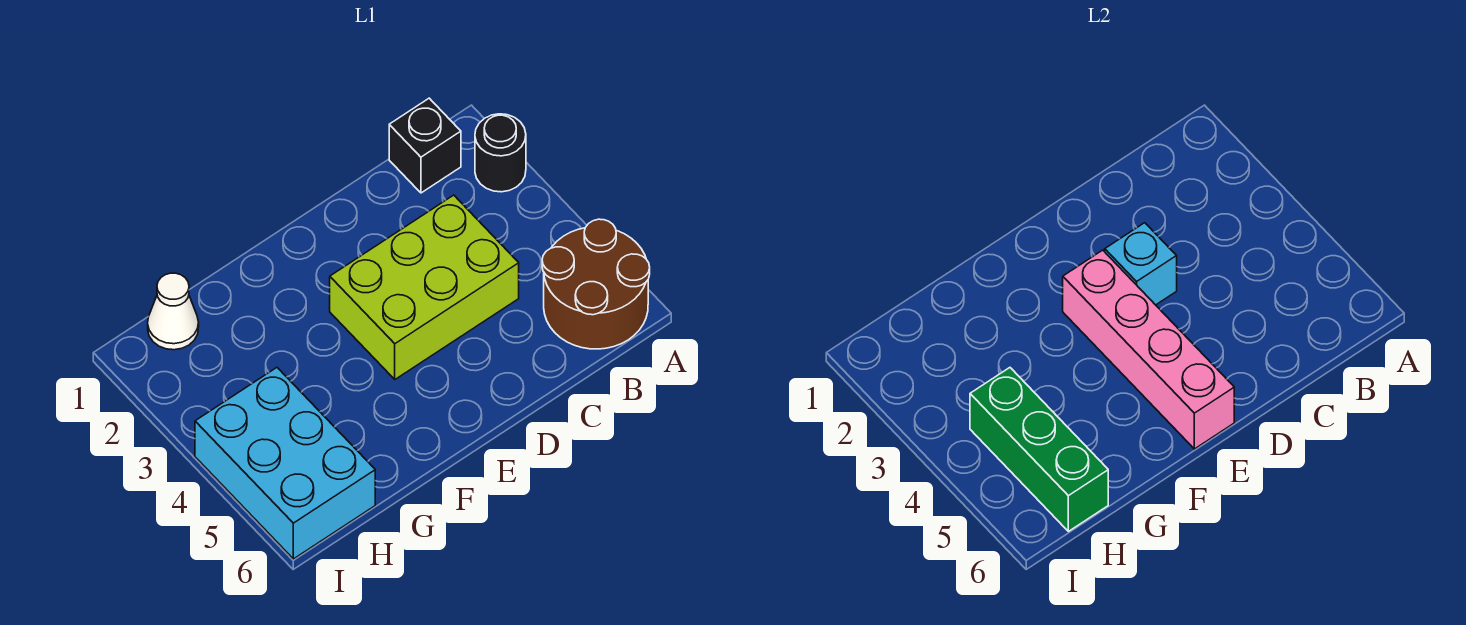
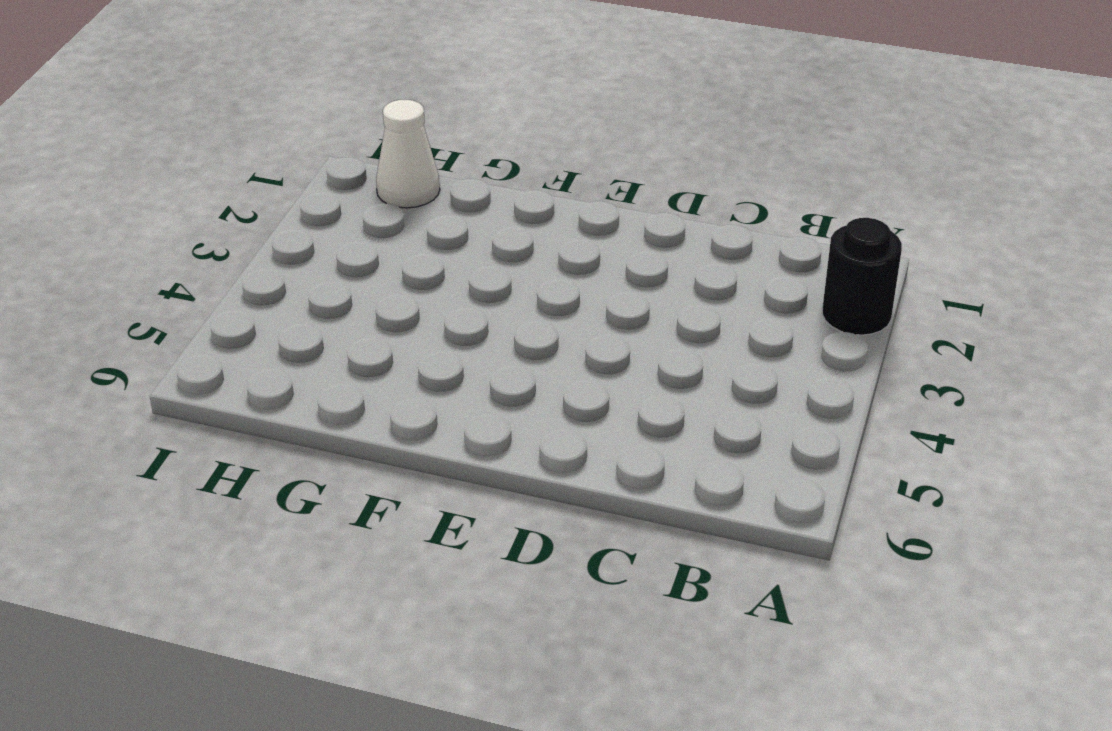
none -> brown round brick A5:B6 level 1
none -> black brick B1 level 1

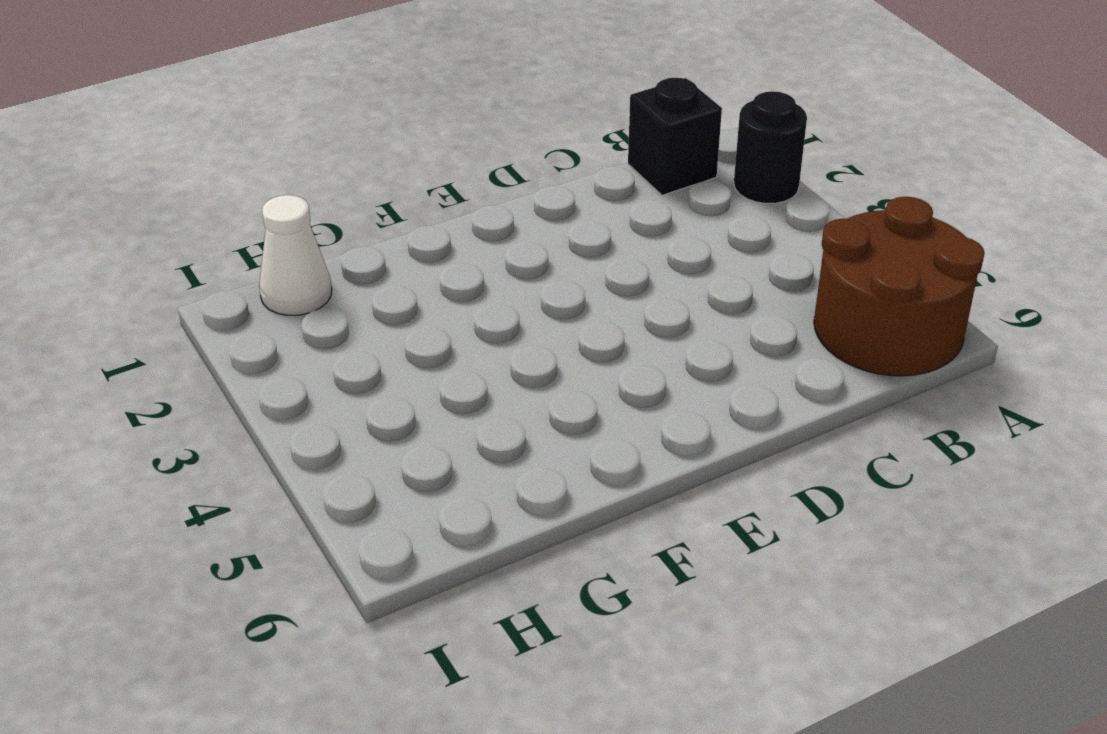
none -> lime brick C3:E4 level 1
none -> cyan brick H4:I6 level 1

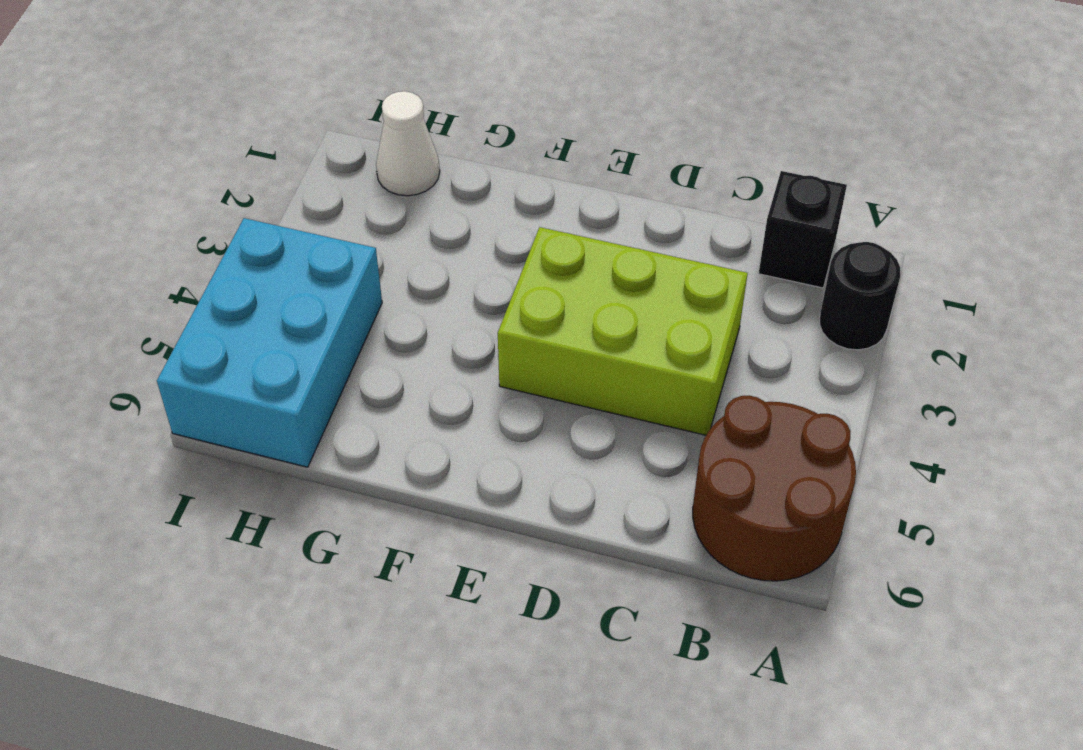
none -> cyan brick D3 level 2
none -> pink brick E3:E6 level 2

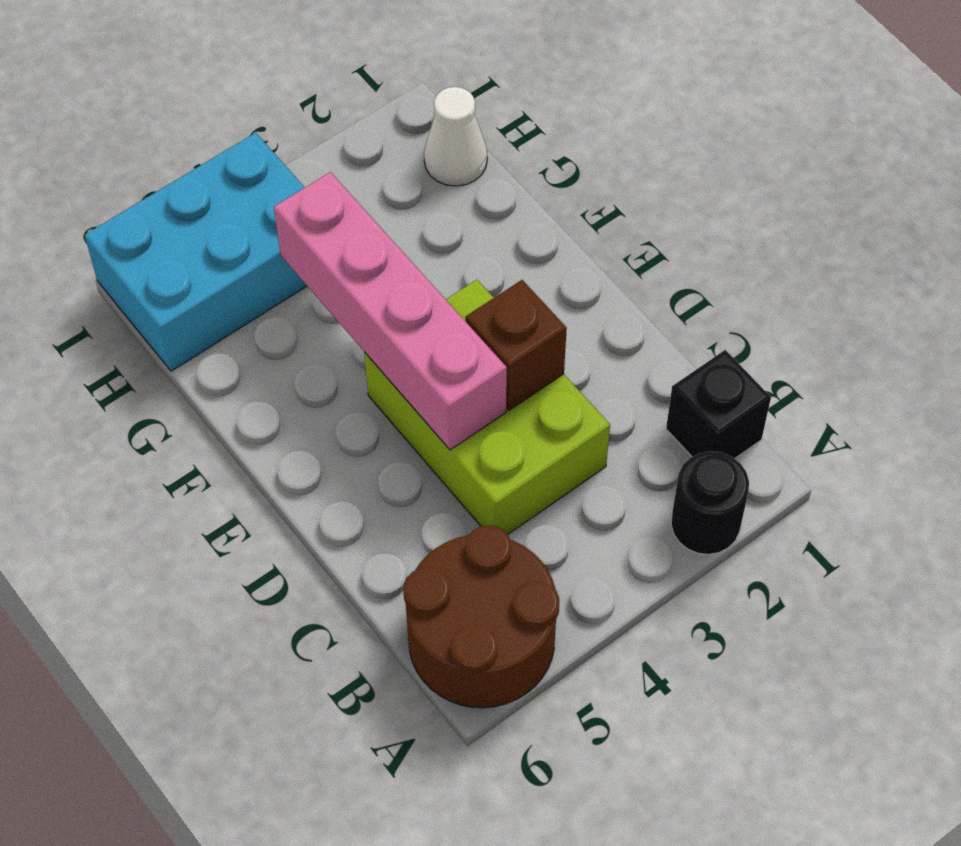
brown brick D3 level 2 -> cyan brick D3 level 2
pink brick D4:G4 level 2 -> pink brick E3:E6 level 2
none -> green brick H4:H6 level 2

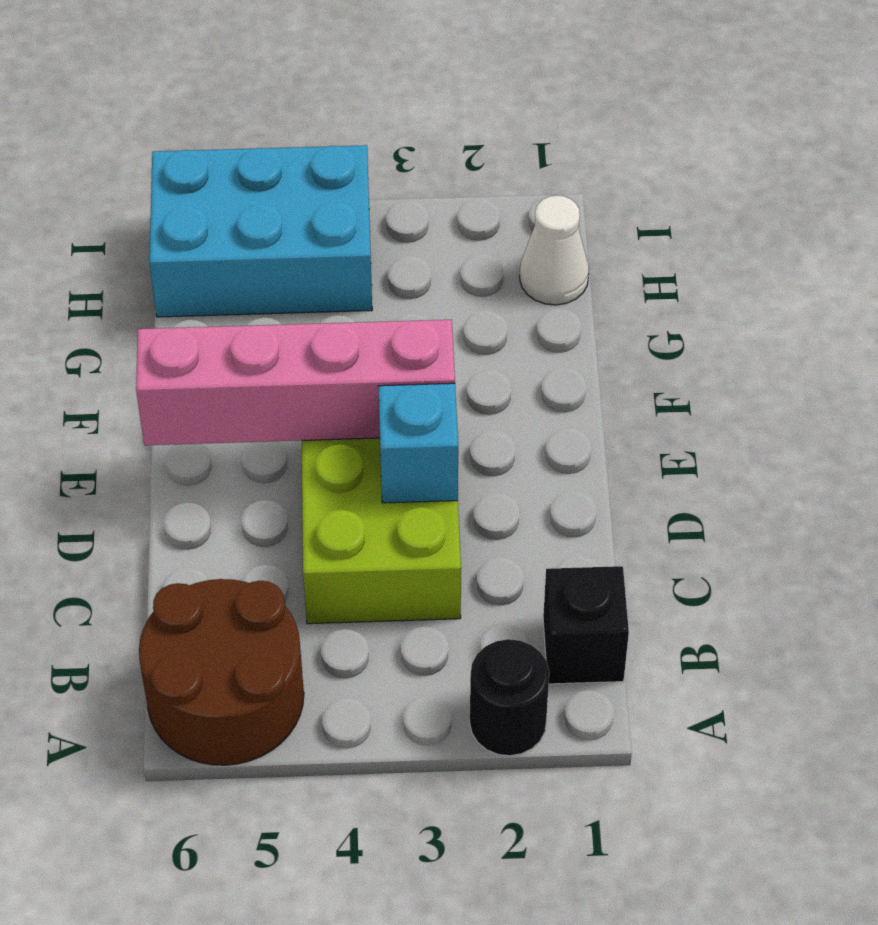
none -> green brick H4:H6 level 2

